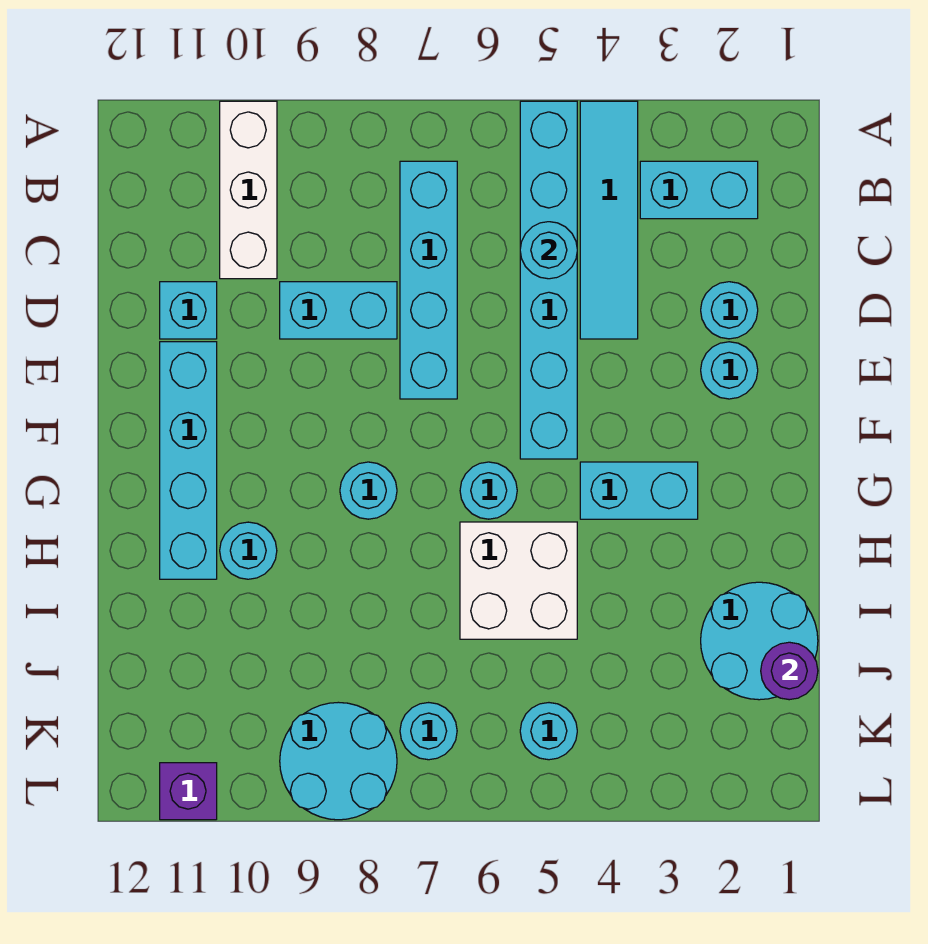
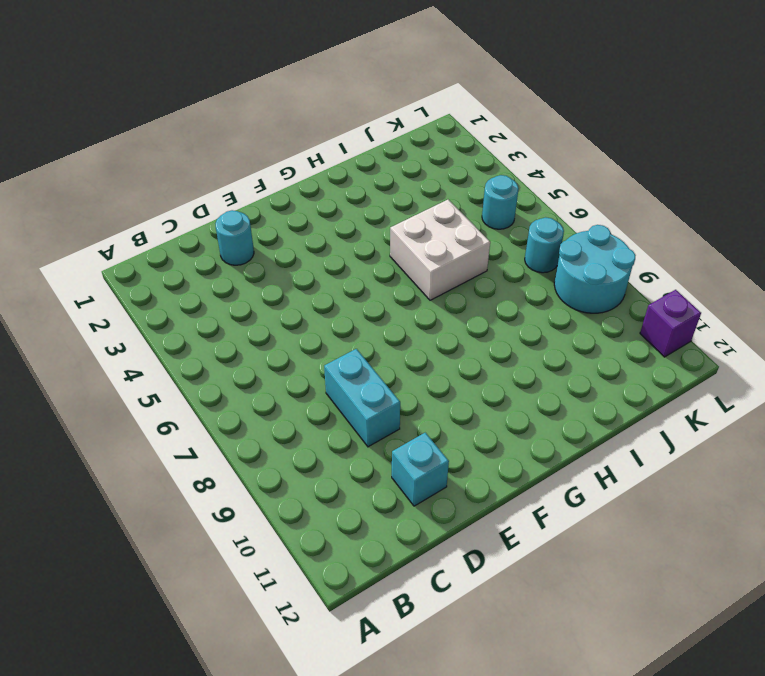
none -> cyan tile A4:D4 level 1
none -> cyan brick A5:F5 level 1
none -> white brick A10:C10 level 1

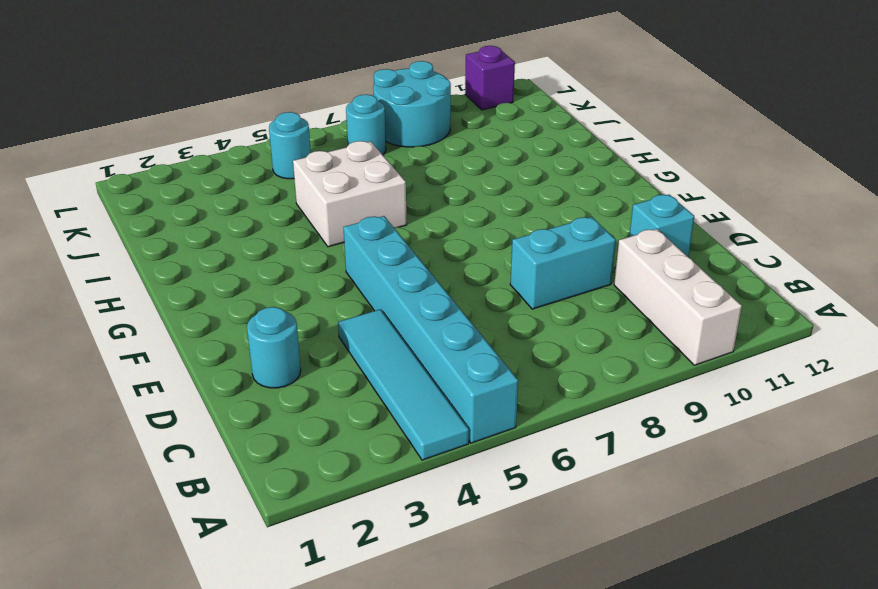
none -> cyan brick B2:B3 level 1
none -> cyan brick B7:E7 level 1
none -> cyan round brick E2 level 1

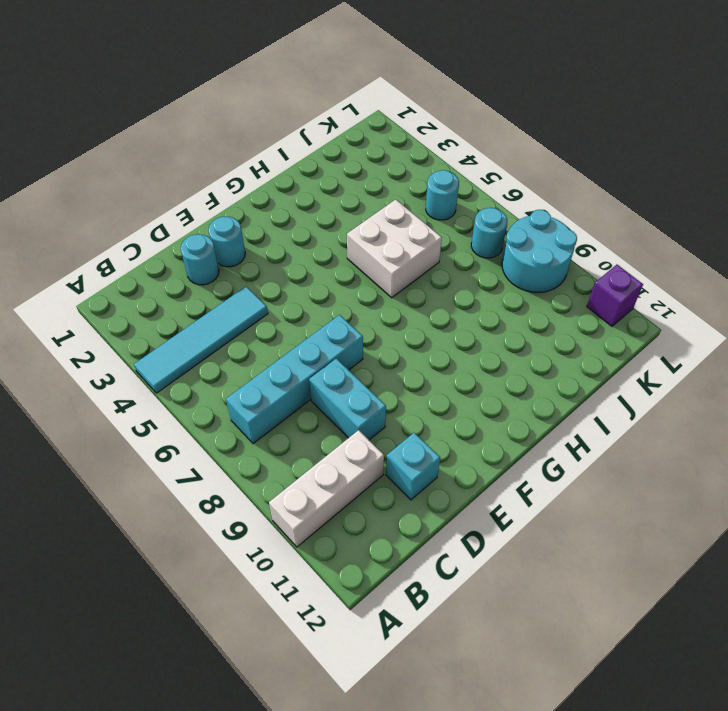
none -> cyan brick A5:F5 level 1
none -> cyan brick B2:B3 level 1
none -> cyan brick E11:H11 level 1

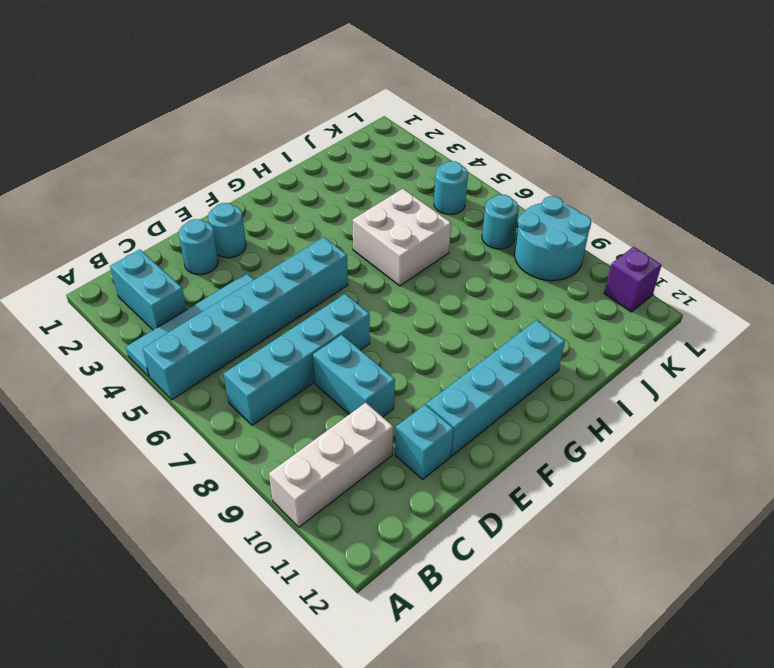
none -> cyan brick G3:G4 level 1
none -> cyan round brick G6 level 1
none -> cyan round brick G8 level 1

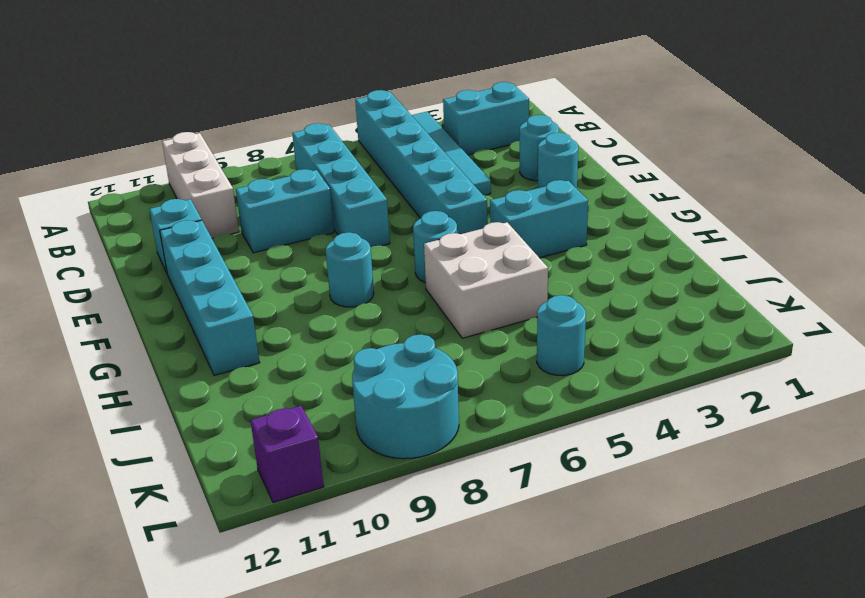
none -> cyan round brick H10 level 1
none -> cyan round brick I1:J2 level 1
none -> cyan round brick K7 level 1

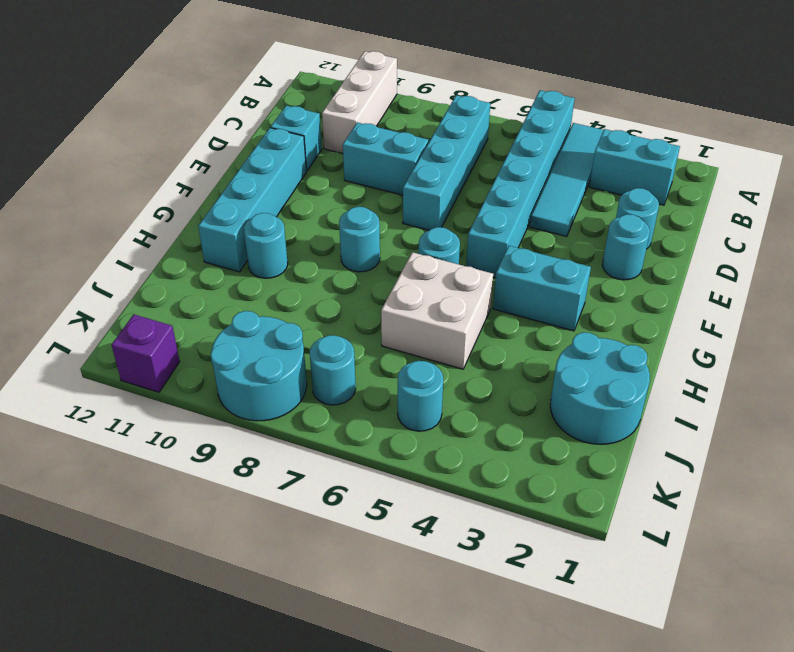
none -> cyan round brick C5 level 2
none -> purple round brick J1 level 2

